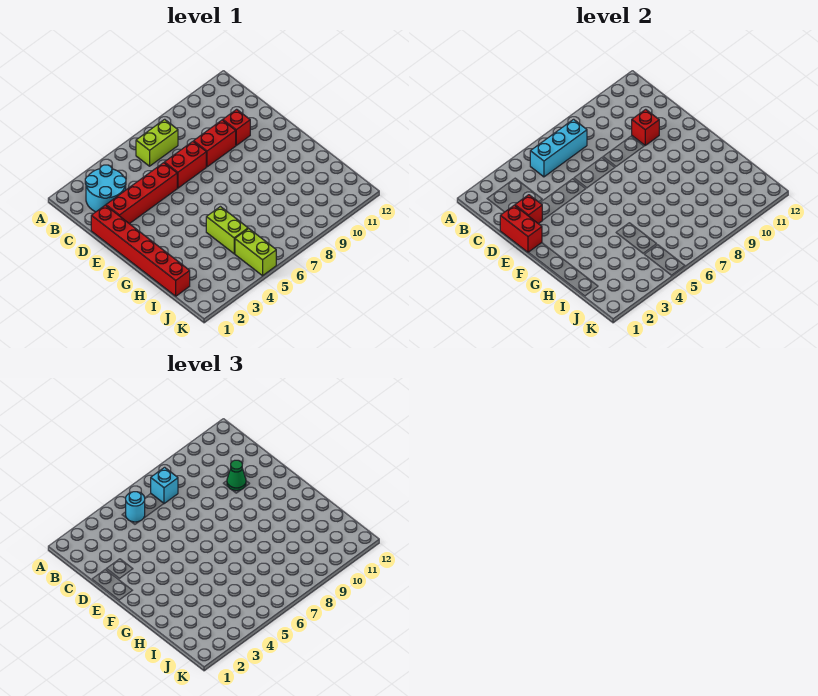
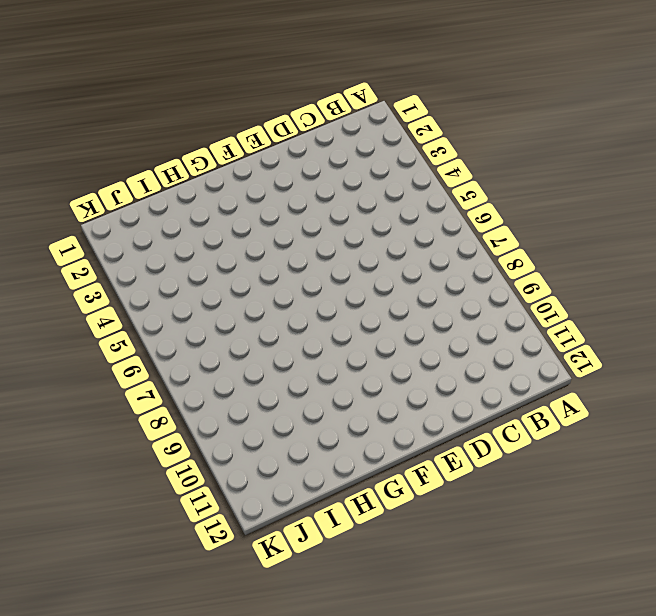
none -> cyan round brick B2:C3 level 1
none -> lime brick B6:B7 level 1
none -> red brick D1:I1 level 1

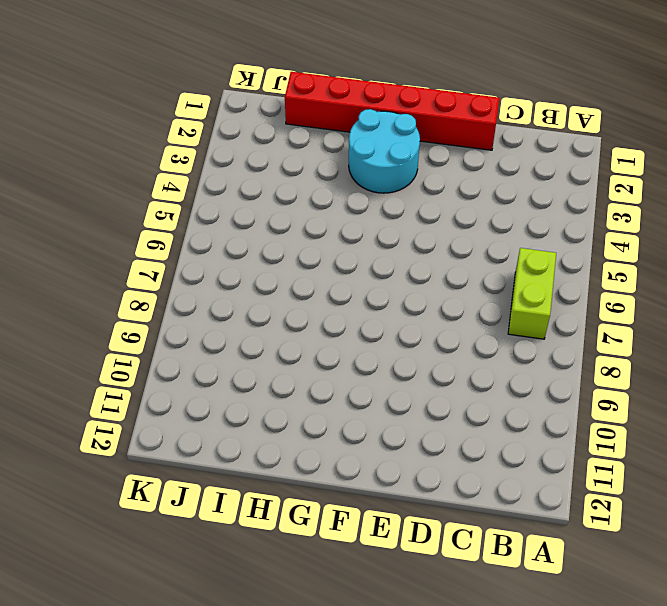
cyan round brick F2:G3 level 1 -> cyan round brick B2:C3 level 1
none -> red brick D2:D5 level 1
none -> red brick D6:D7 level 1
none -> red brick D8:D9 level 1

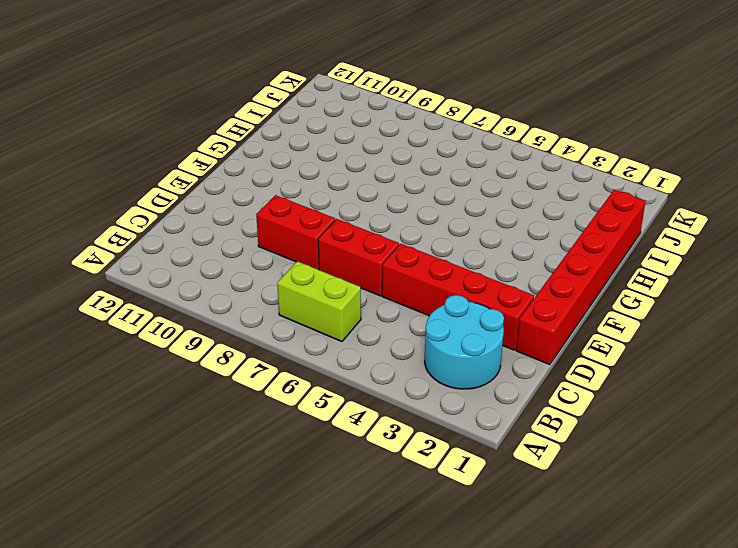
none -> red brick D10 level 1
none -> lime brick H5:I5 level 1
none -> lime brick J5:K5 level 1

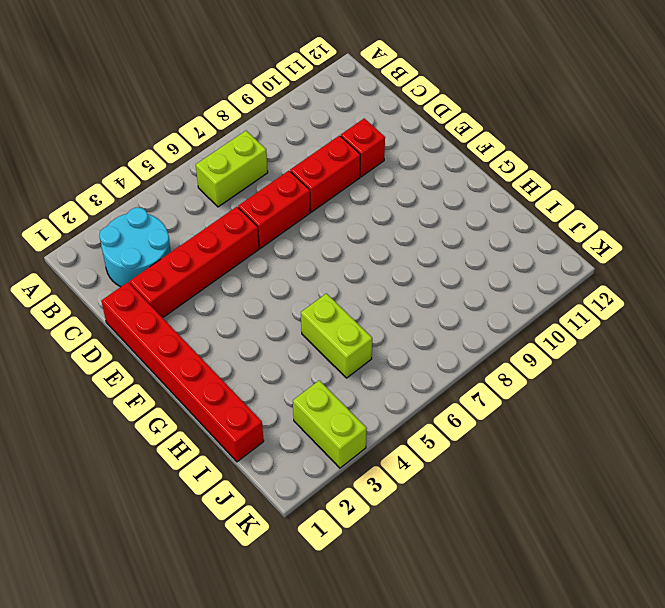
lime brick J3:K3 level 1 -> lime brick J5:K5 level 1
none -> cyan brick B5:B7 level 2
none -> red brick D1:E1 level 2
none -> red brick D2 level 2

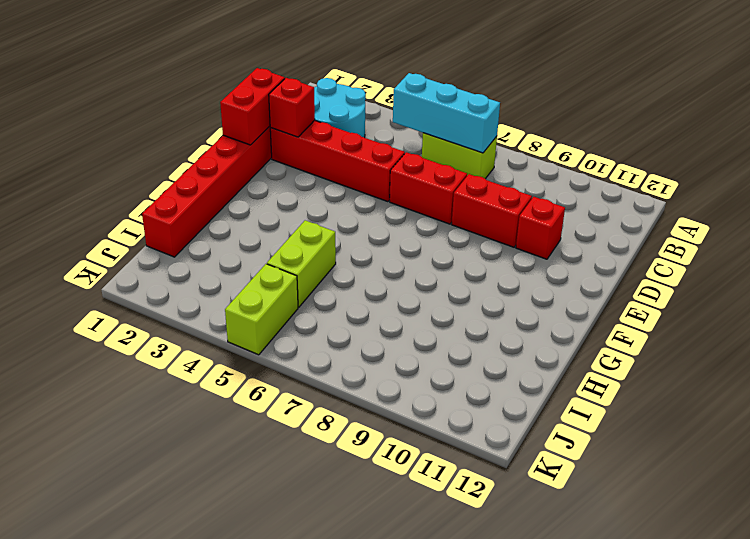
none -> red brick D10 level 2
none -> cyan round brick B5 level 3
none -> cyan brick B7 level 3

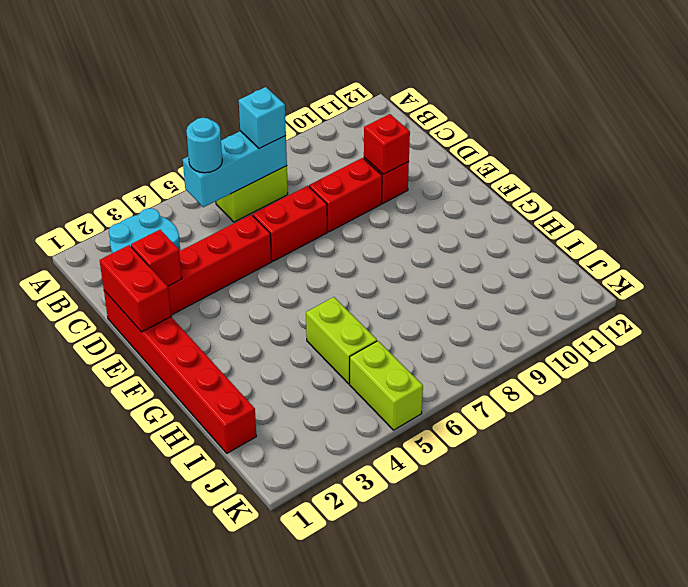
none -> green cone D10 level 3

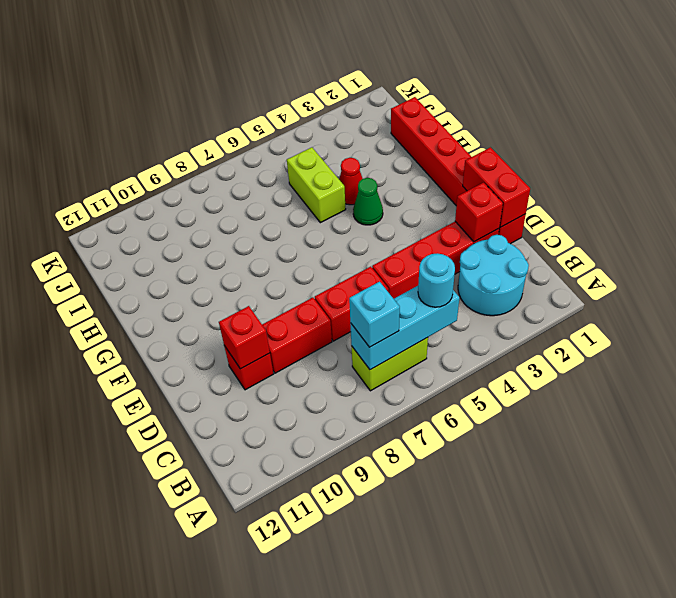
green cone G4 level 1 -> green cone D10 level 3
red cone H4 level 1 -> none
none -> lime brick J5:K5 level 1

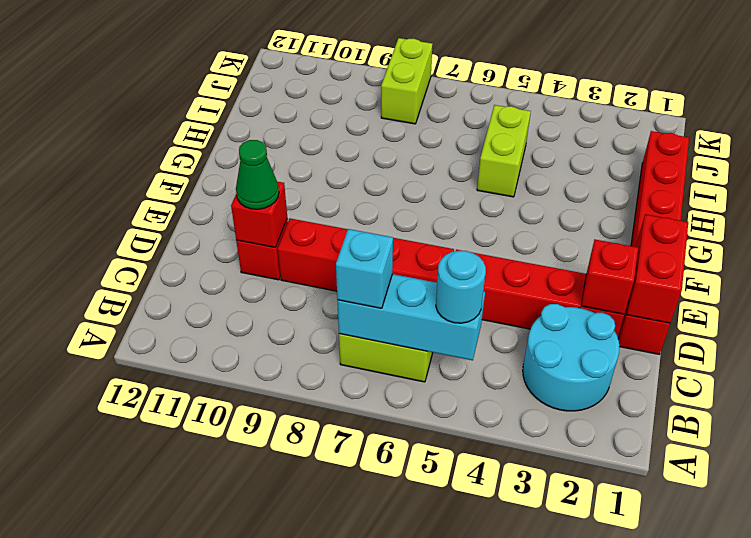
lime brick J8:K8 level 1 -> lime brick J5:K5 level 1

